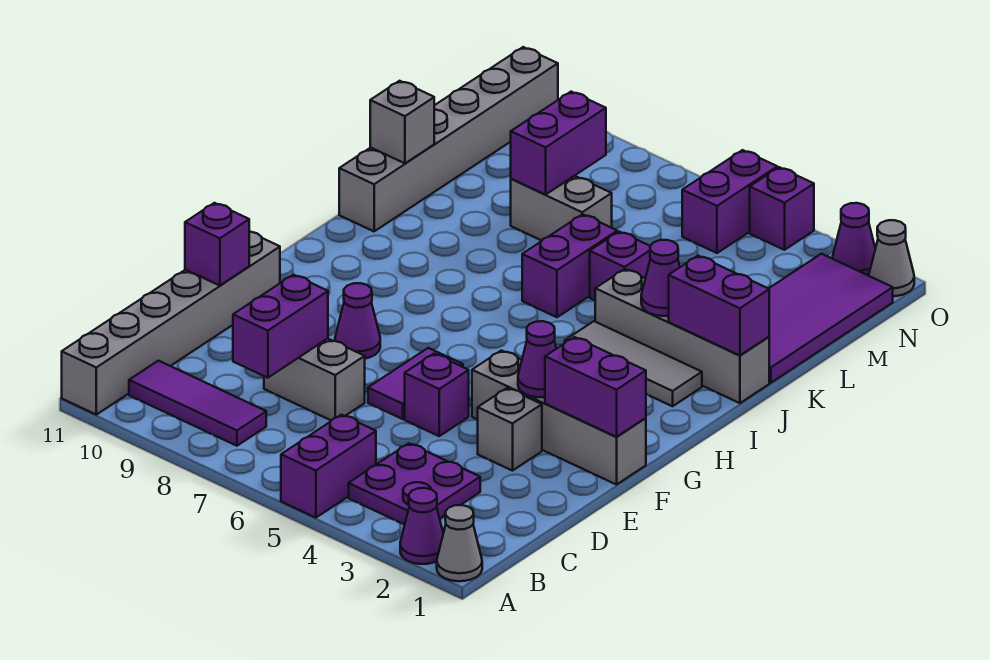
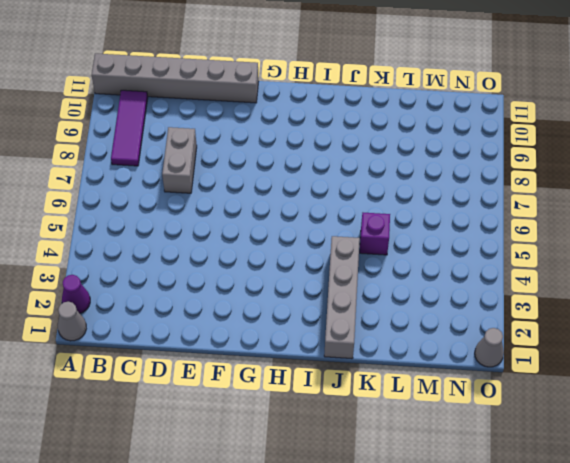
none -> purple brick A5:B5 level 1
none -> purple plate B3:C4 level 1
none -> grey brick E3 level 1
none -> purple brick E5 level 1

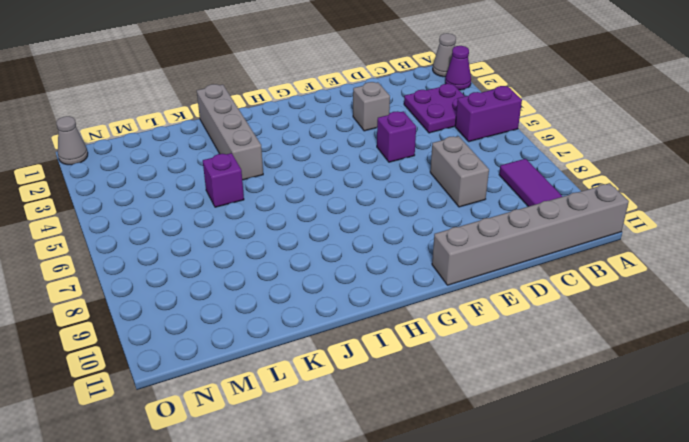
none -> purple tile E6:F6 level 1
none -> grey brick F1:F4 level 1
none -> purple cone F8 level 1
none -> grey tile I2:I4 level 1

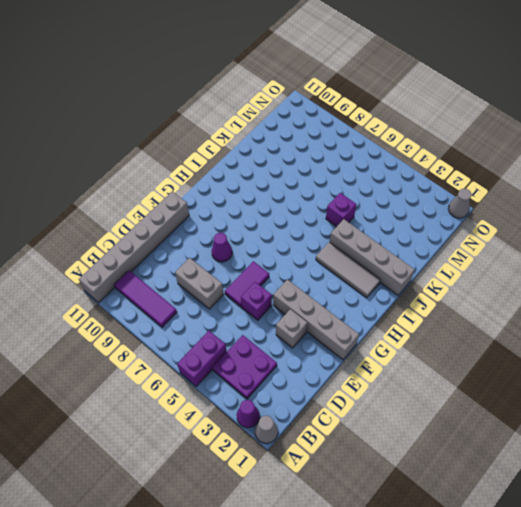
none -> purple brick J6:K6 level 1
none -> grey brick J11:O11 level 1
none -> purple tile K1:N2 level 1
none -> grey brick L7:L8 level 1

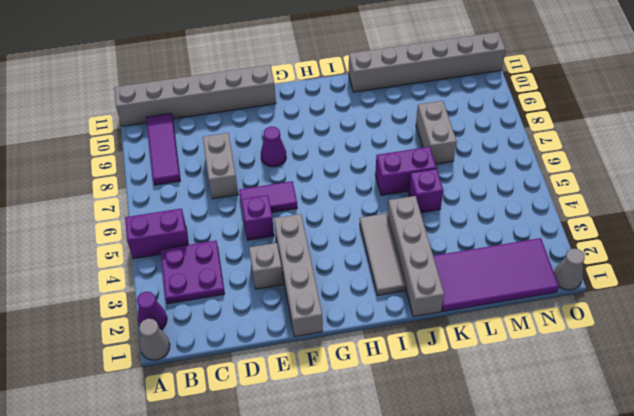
none -> purple brick N5:O5 level 1
none -> purple cone O2 level 1
none -> purple brick O4 level 1
none -> purple brick C8:D8 level 2

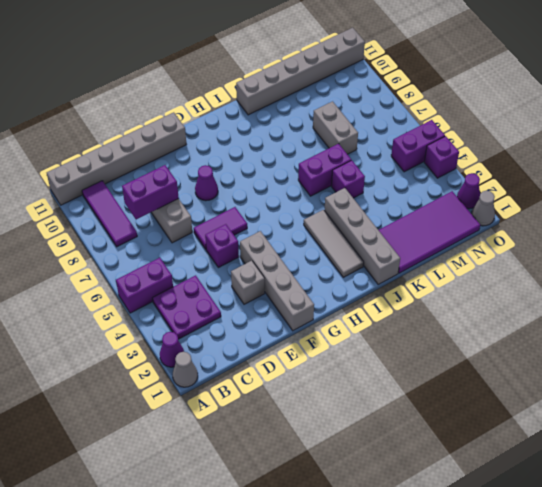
none -> purple brick E11 level 2
none -> purple brick F1:F2 level 2
none -> purple cone F3 level 2
none -> purple brick J1:J2 level 2

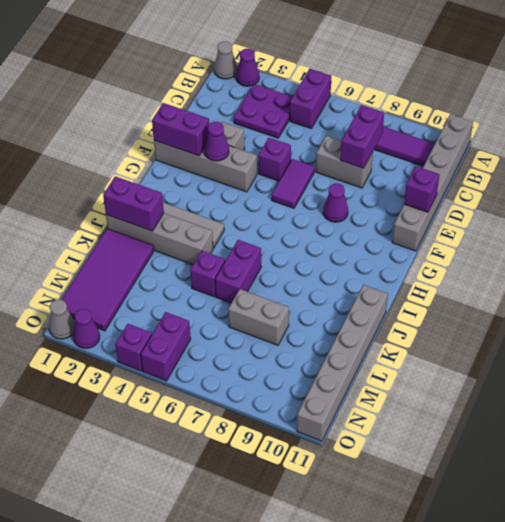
none -> purple cone J3 level 2
none -> grey brick K11 level 2
none -> purple brick L8:M8 level 2

